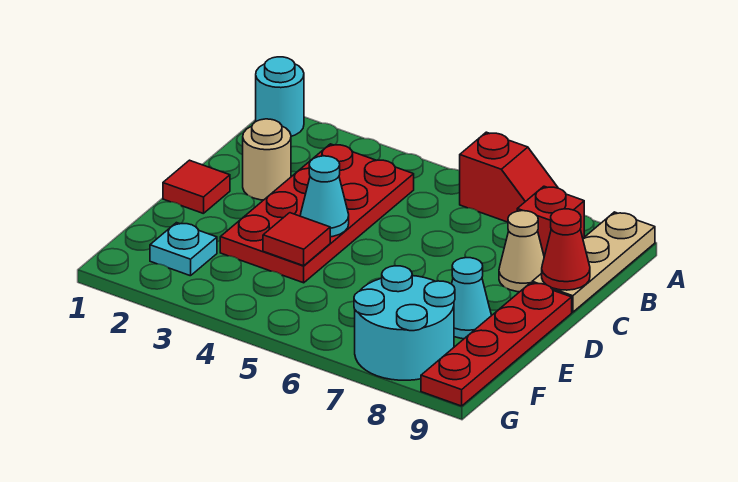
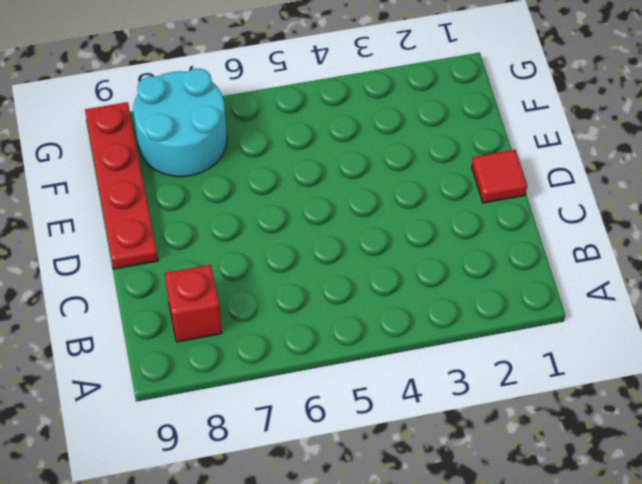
none -> cyan round brick A1 level 1
none -> red slope A6:A7 level 1 top 6
none -> tan plate A9:C9 level 1

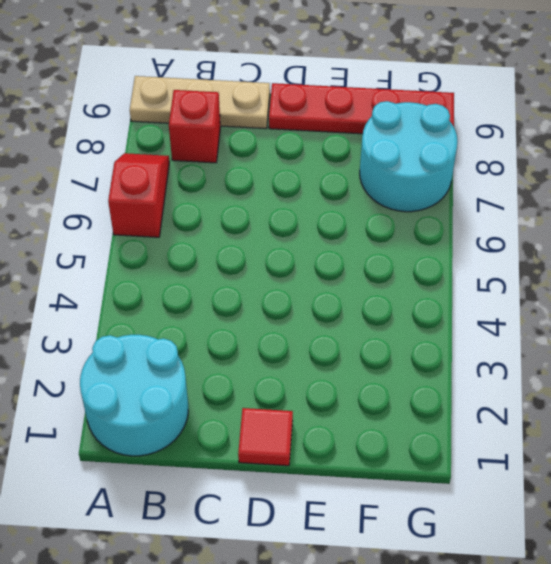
cyan round brick A1:B2 level 1 -> cyan round brick A1 level 1
none -> red plate B3:E4 level 1
none -> tan round brick C2 level 1
none -> tan cone C8 level 1

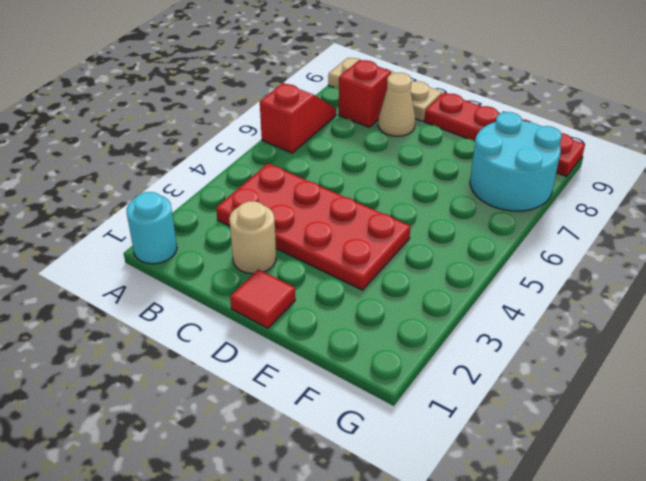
none -> cyan cone E8 level 1
none -> cyan plate F2 level 1
none -> red cone C9 level 2

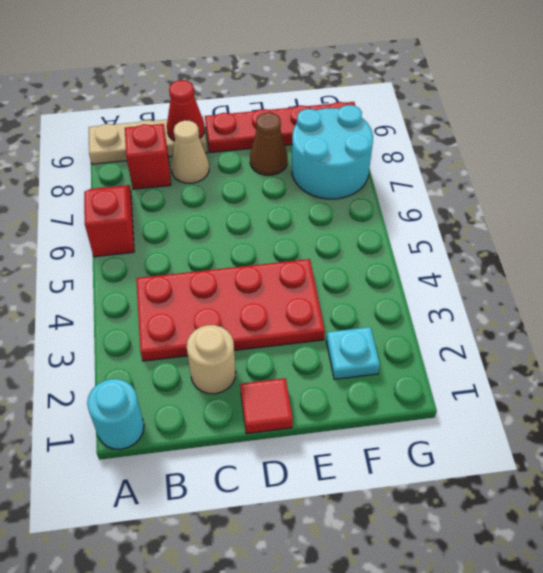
brown cone E8 level 1 -> cyan cone E8 level 1
none -> cyan cone D4 level 2
none -> red tile E4 level 2

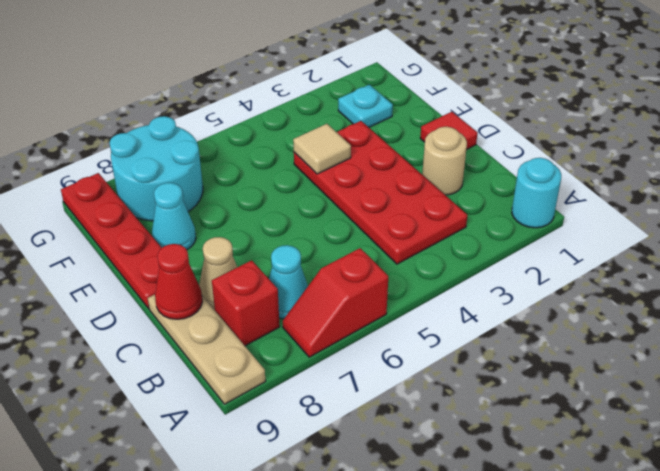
cyan cone B7 level 1 -> cyan cone D4 level 2
tan tile E4 level 2 -> red tile E4 level 2

